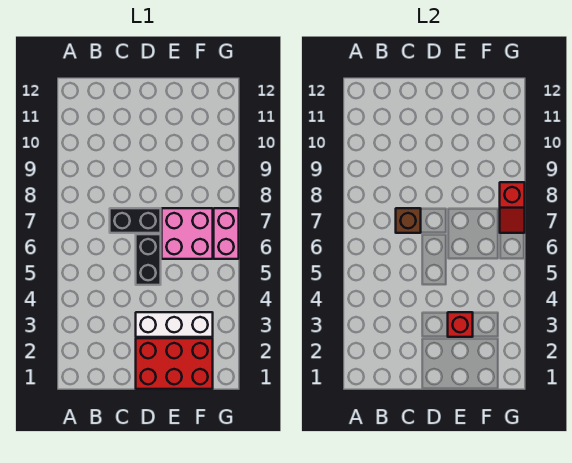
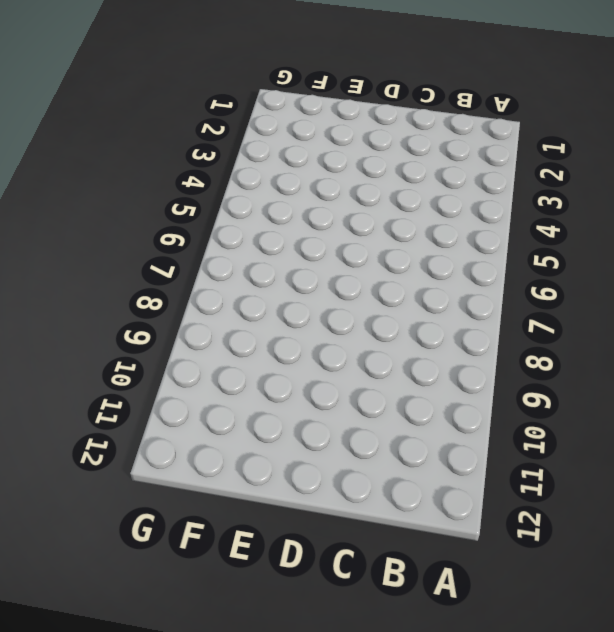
none -> black brick C7:D7 level 1
none -> red brick D1:F2 level 1

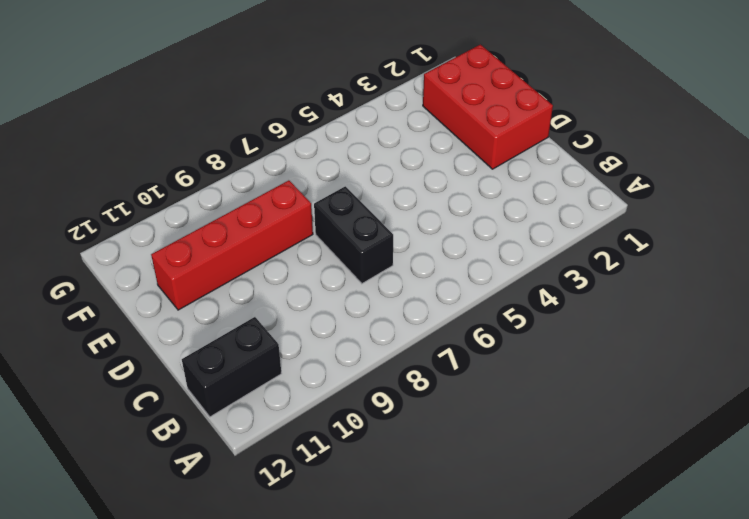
black brick B11:B12 level 1 -> black brick D5:D6 level 1
red brick E8:E11 level 1 -> none
none -> white brick D3:F3 level 1
none -> pink brick E6:F7 level 1

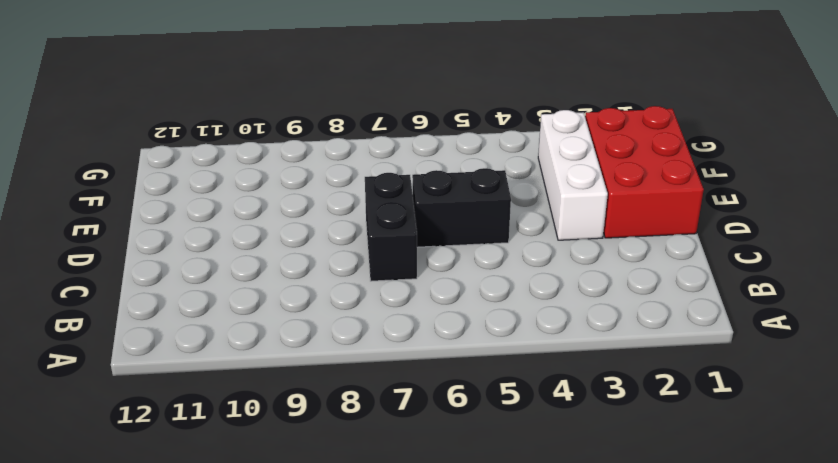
none -> pink brick E6:F7 level 1
none -> pink brick G6:G7 level 1

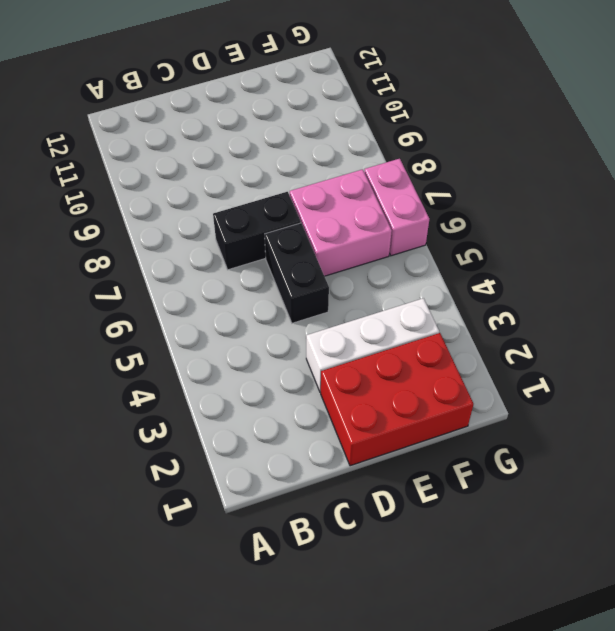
none -> brown brick C7 level 2
none -> red brick E3 level 2

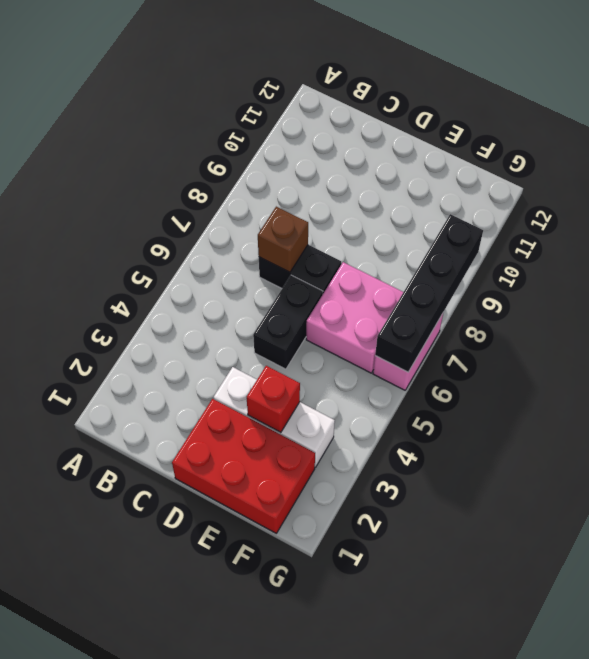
black brick G6:G9 level 2 -> red slope G7:G8 level 2 top 8

